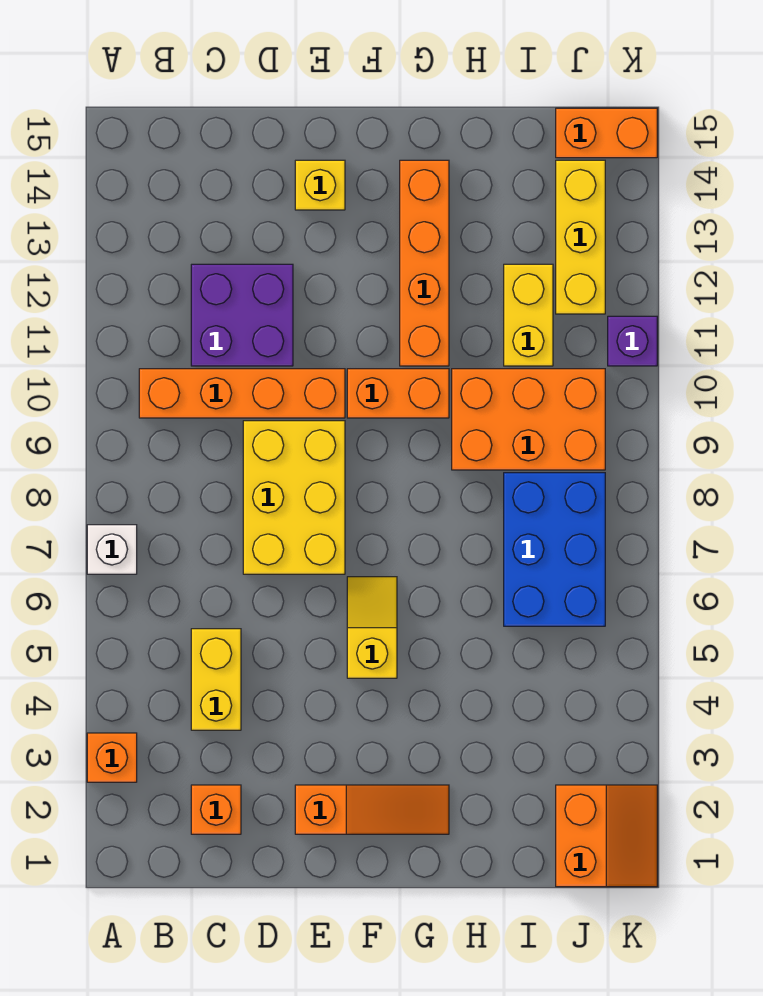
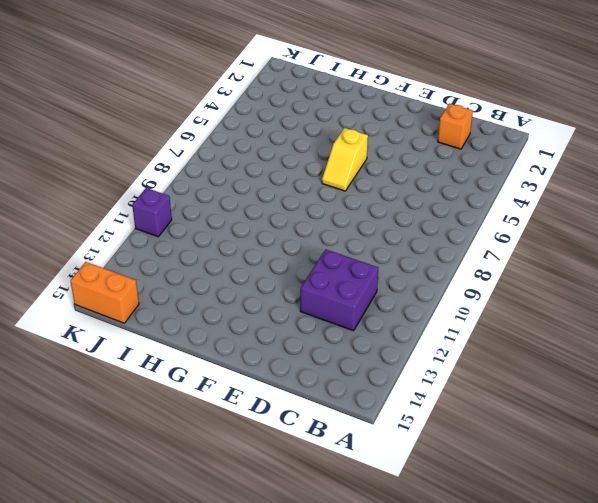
none -> orange brick A3 level 1
none -> white brick A7 level 1
none -> orange brick B10:E10 level 1

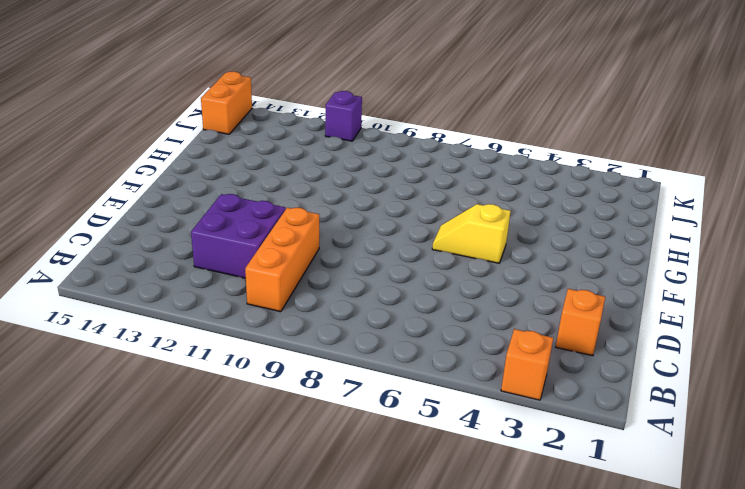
orange brick B10:D10 level 1 -> orange brick B10:E10 level 1
none -> white brick A7 level 1
none -> yellow brick C4:C5 level 1
none -> yellow brick D7:E9 level 1

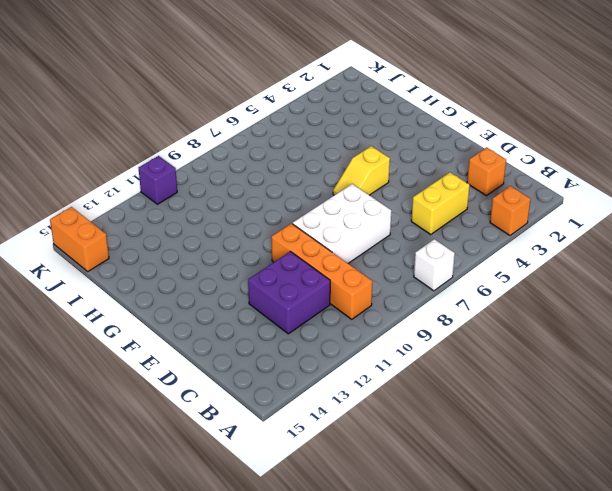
white brick D7:E9 level 1 -> yellow brick D7:E9 level 1
none -> orange slope E2:G2 level 1 top E
none -> yellow brick E14 level 1
none -> orange brick F10:G10 level 1

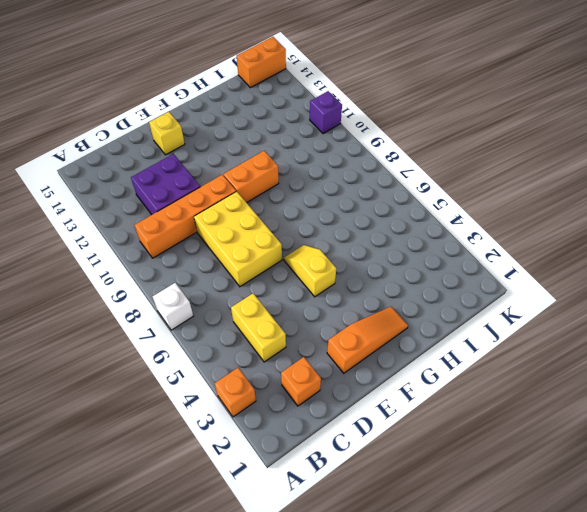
none -> orange brick G11:G14 level 1
none -> orange brick H9:J10 level 1
none -> blue brick I6:J8 level 1

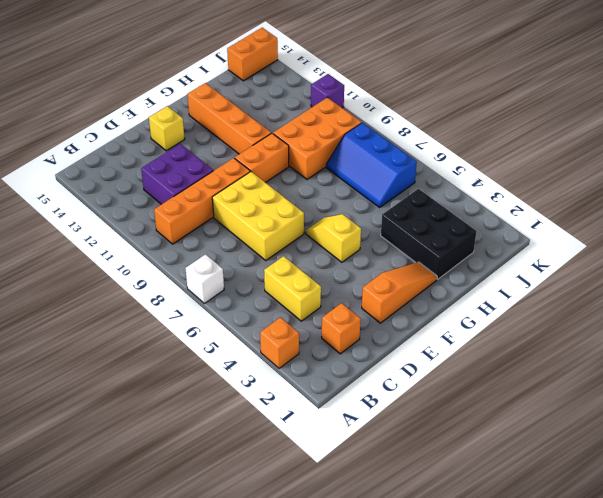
black brick H2:I4 level 1 -> none
blue slope I6:J8 level 1 top J -> blue brick I6:J8 level 1
none -> yellow brick I11:I12 level 1
none -> orange slope J1:K2 level 1 top J
none -> yellow brick J12:J14 level 1

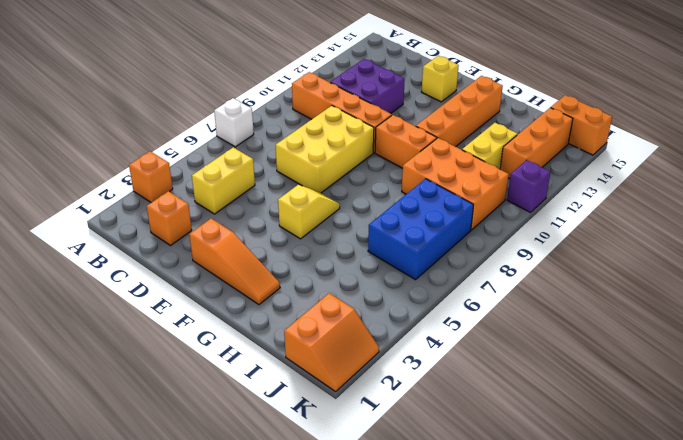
orange brick J12:J14 level 1 -> yellow brick J12:J14 level 1

